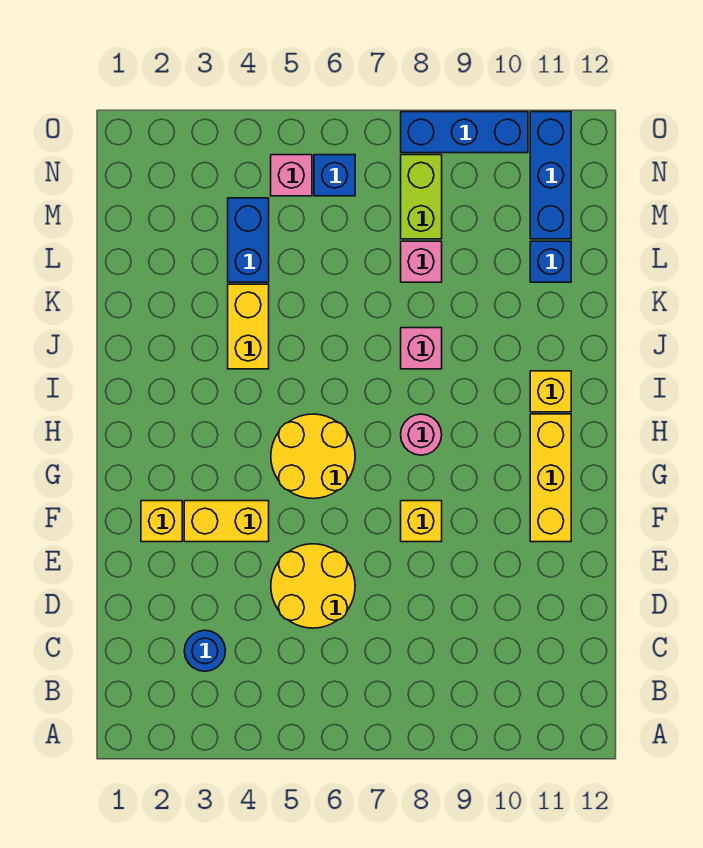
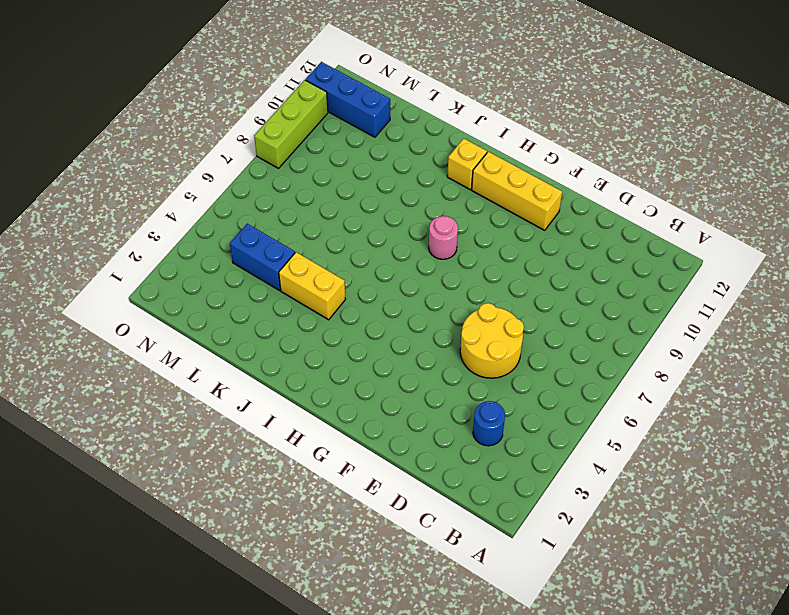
lime brick O8:O10 level 1 -> blue brick O8:O10 level 1
none -> yellow brick F2 level 1
none -> yellow brick F3:F4 level 1
none -> yellow brick F8 level 1

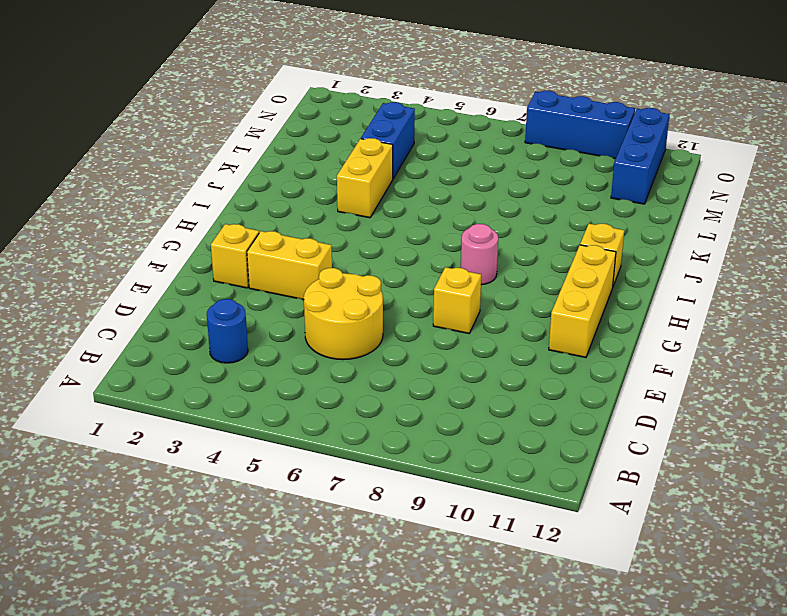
none -> yellow round brick G5:H6 level 1
none -> pink brick J8 level 1
none -> pink brick L8 level 1

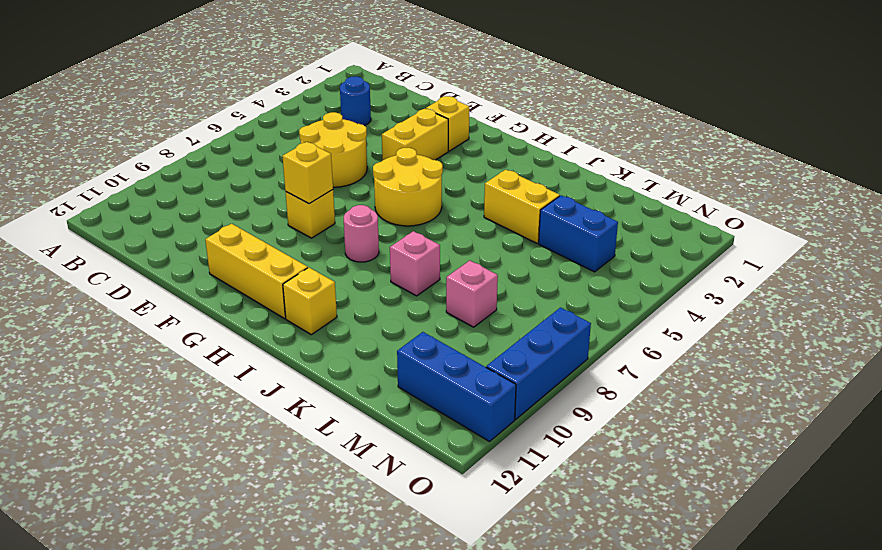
yellow brick F8 level 2 -> none
none -> blue brick L11 level 1
none -> lime brick M8:N8 level 1
none -> pink brick N5 level 1

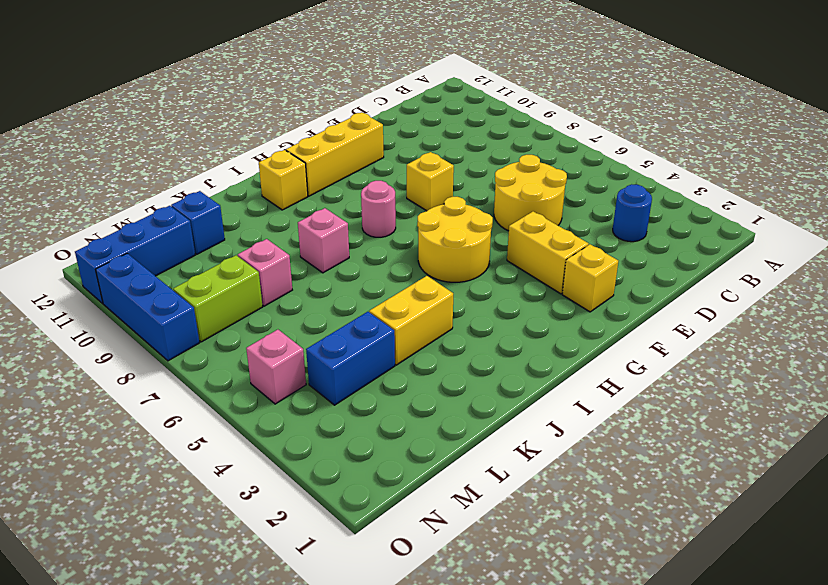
none -> blue brick N6 level 1

